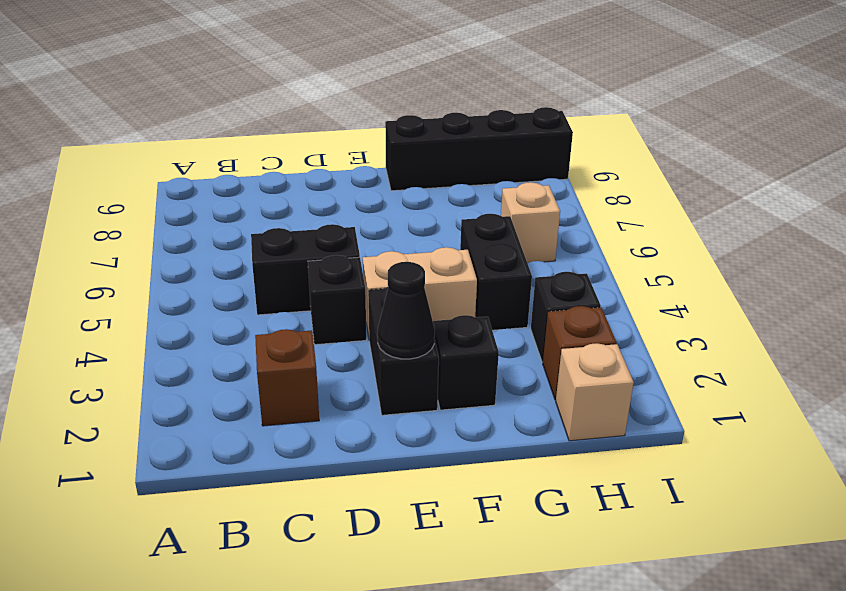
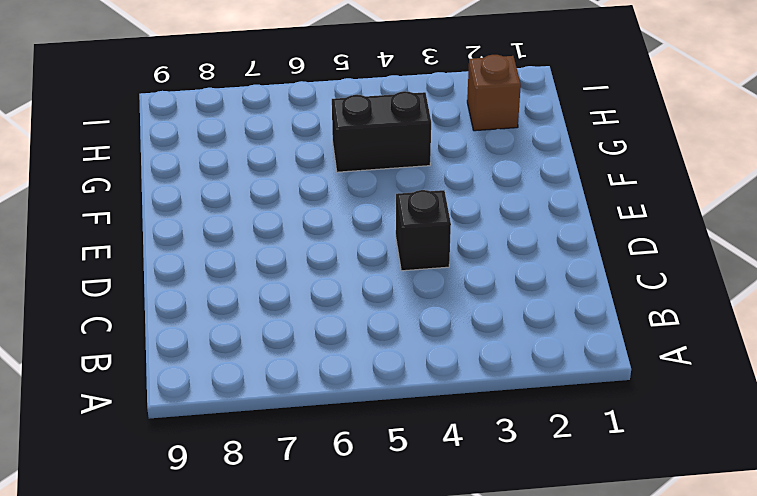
none -> brown brick C2 level 1
none -> black brick C5:D5 level 1
none -> black brick E2:E3 level 1

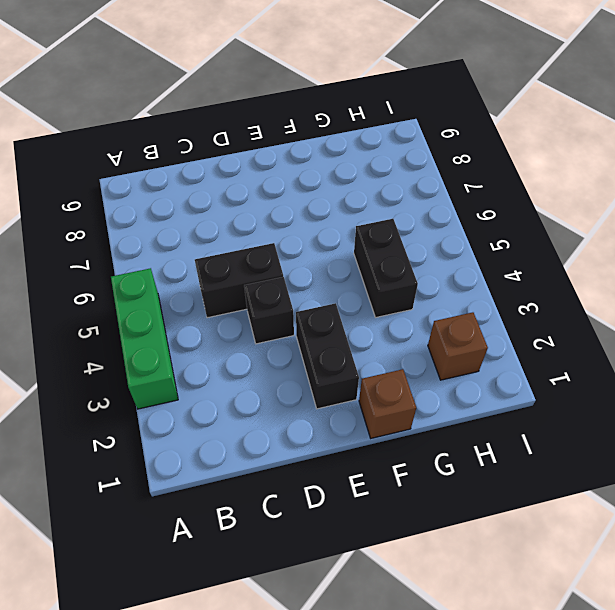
green brick A3:A5 level 1 -> none
brown brick F1 level 1 -> brown brick C2 level 1
none -> tan brick E4:F4 level 1
none -> black brick F2 level 1
none -> black brick F9:I9 level 1

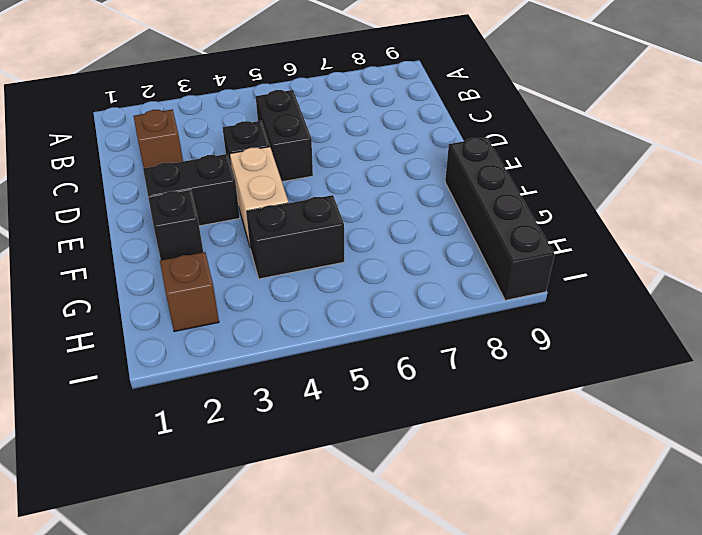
none -> tan brick H1 level 1
none -> black brick H3 level 1
none -> tan brick H6 level 1

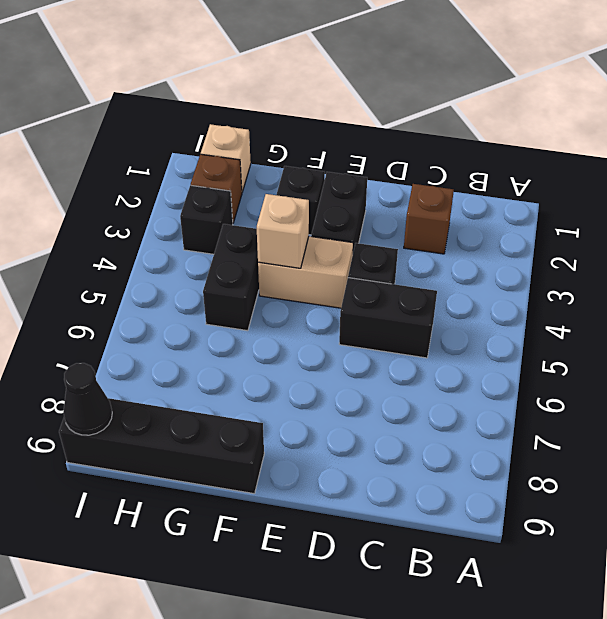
tan brick F4 level 2 -> tan brick H6 level 1
black cone I9 level 2 -> black cone E2 level 2

